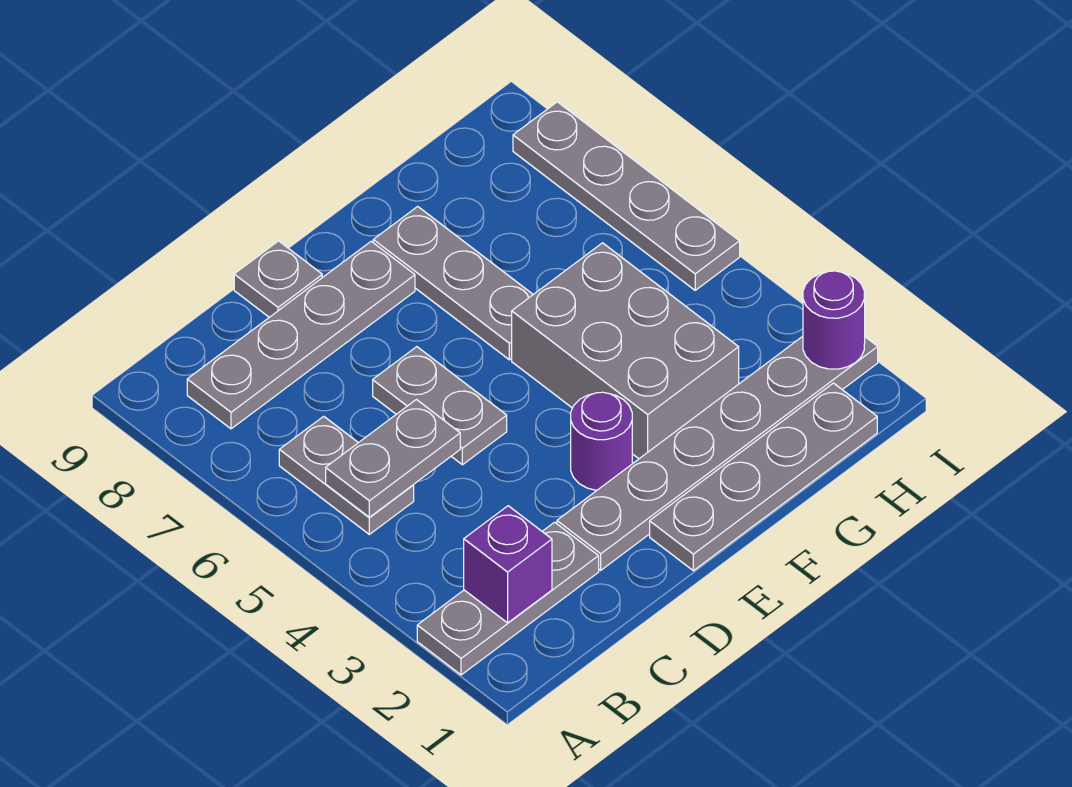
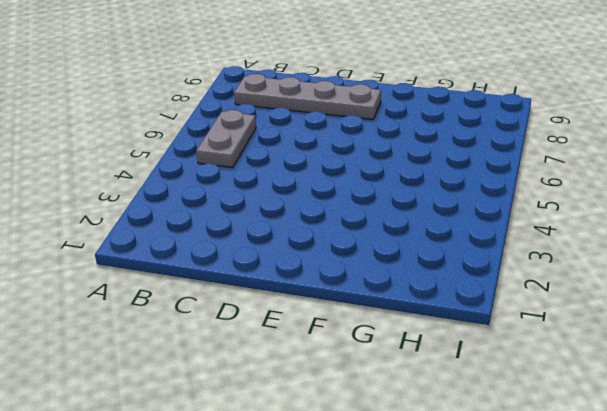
none -> grey plate A2:C2 level 1
none -> grey plate D2:I2 level 1
none -> grey plate D5:D6 level 1

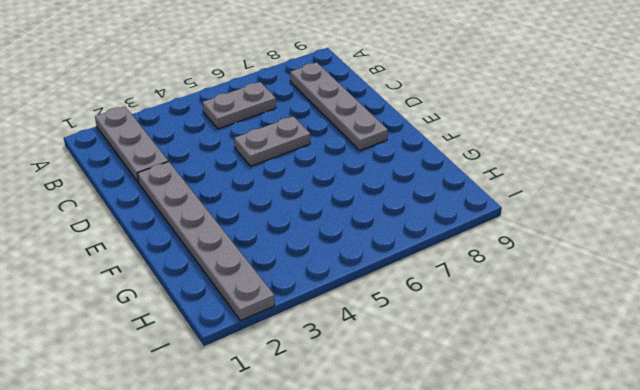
none -> grey plate D9 level 1
none -> grey plate E1:H1 level 1
none -> purple round brick E3 level 1

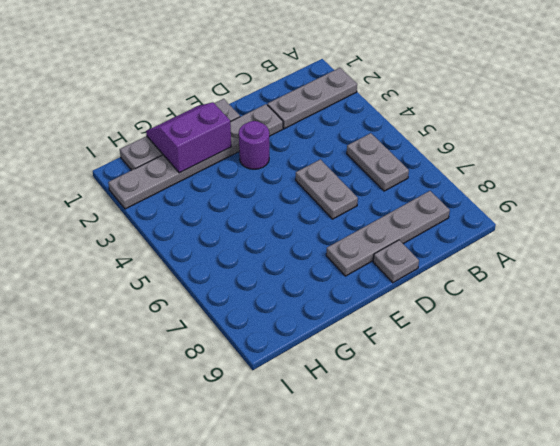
purple slope F1:G2 level 2 top 2 -> none
none -> grey brick F3:G5 level 1
none -> grey plate F6:F8 level 1
none -> grey plate I5:I8 level 1

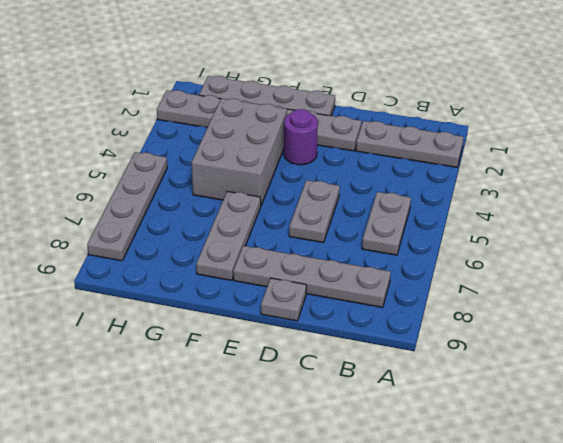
none -> purple brick B2 level 2
none -> grey plate B5:C5 level 2
none -> purple round brick I2 level 2

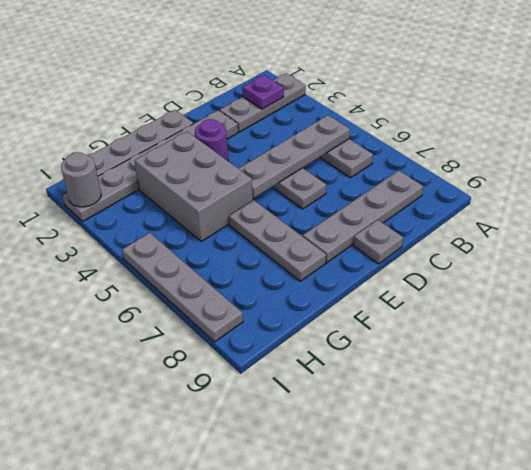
purple plate B2 level 2 -> purple brick B2 level 2
grey plate B5:E5 level 2 -> grey plate B5:C5 level 2
grey round brick I2 level 2 -> purple round brick I2 level 2

